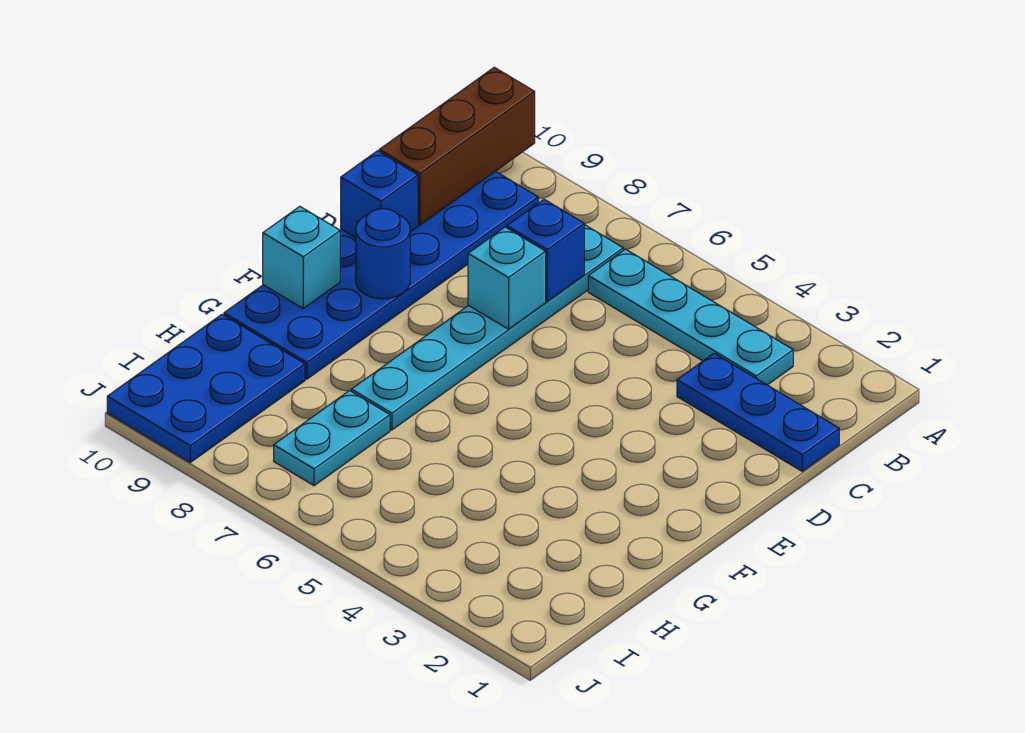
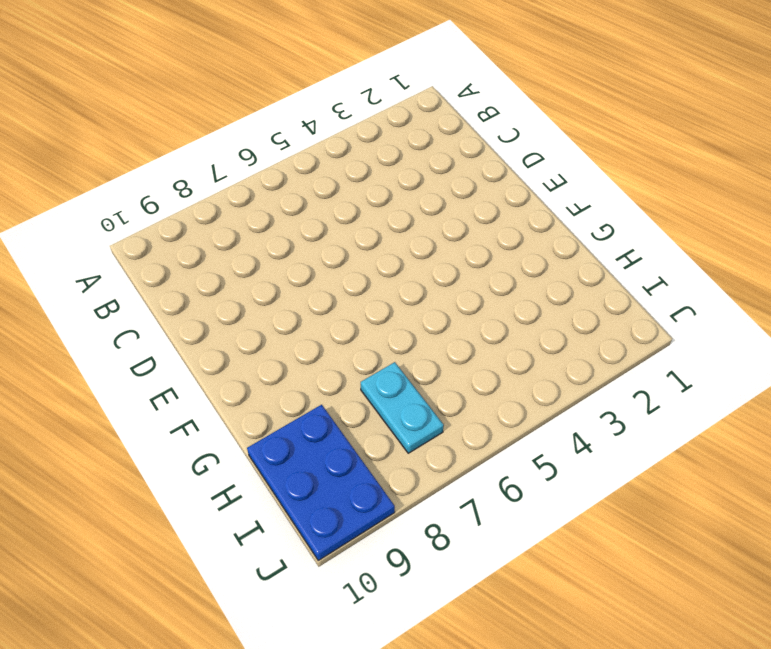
none -> cyan plate B3:B6 level 1
none -> cyan plate B7:G7 level 1
none -> blue plate B9:G10 level 1

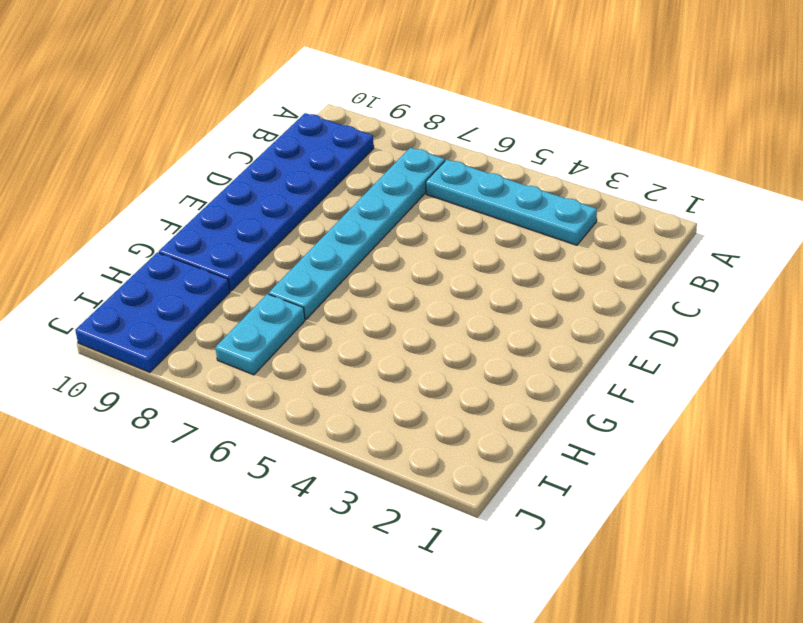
none -> blue plate C1:C3 level 1
none -> brown brick A10:C10 level 2
none -> blue brick C7 level 2

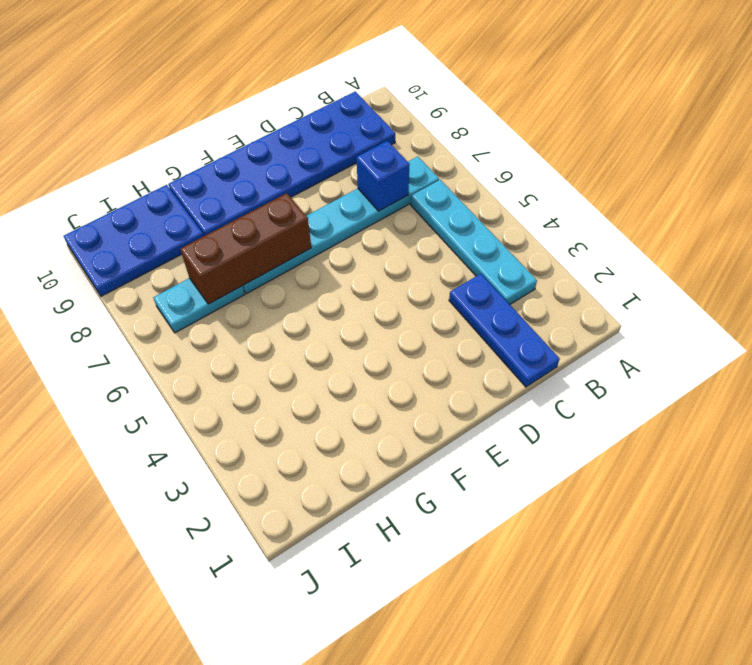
brown brick F7:H7 level 2 -> brown brick A10:C10 level 2
none -> cyan brick D7 level 2
none -> blue brick D10 level 2
none -> blue round brick E9 level 2

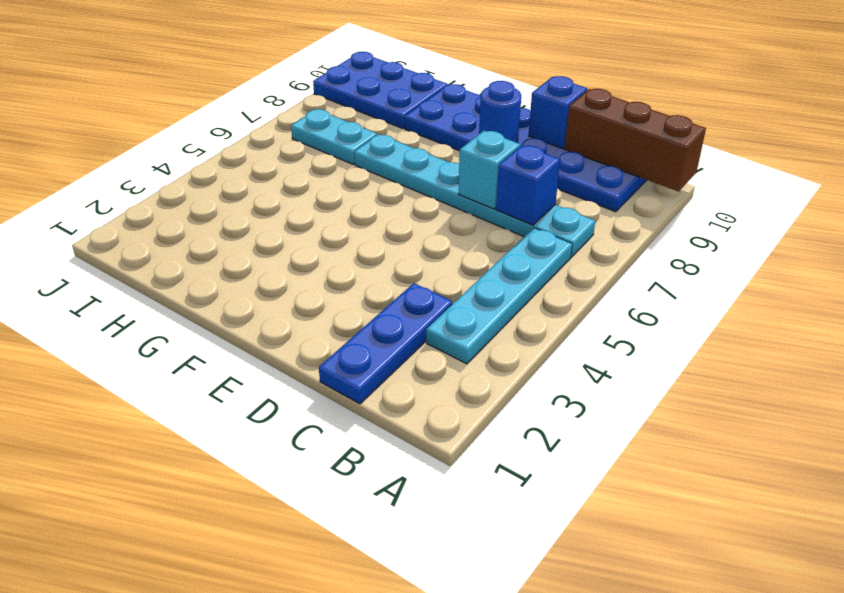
none -> cyan brick F10 level 2

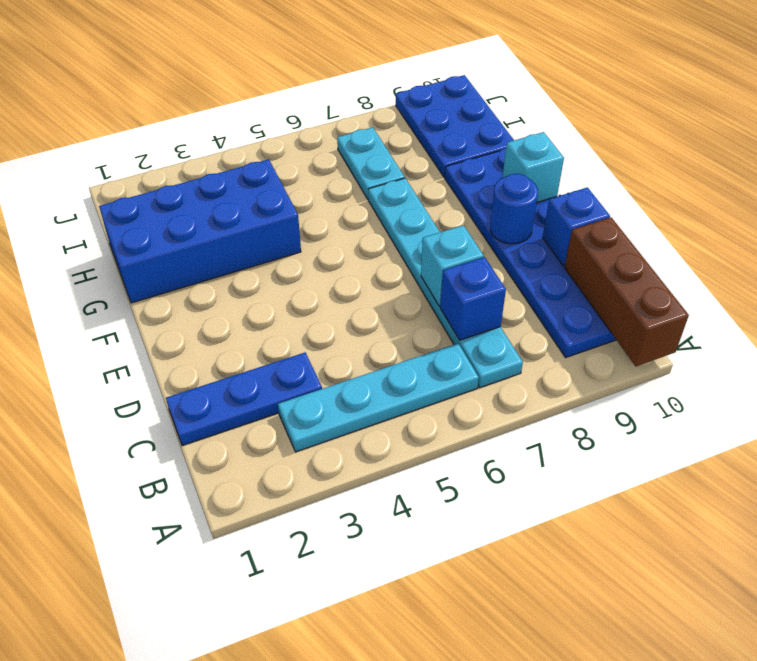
blue brick G1:H4 level 1 -> none

